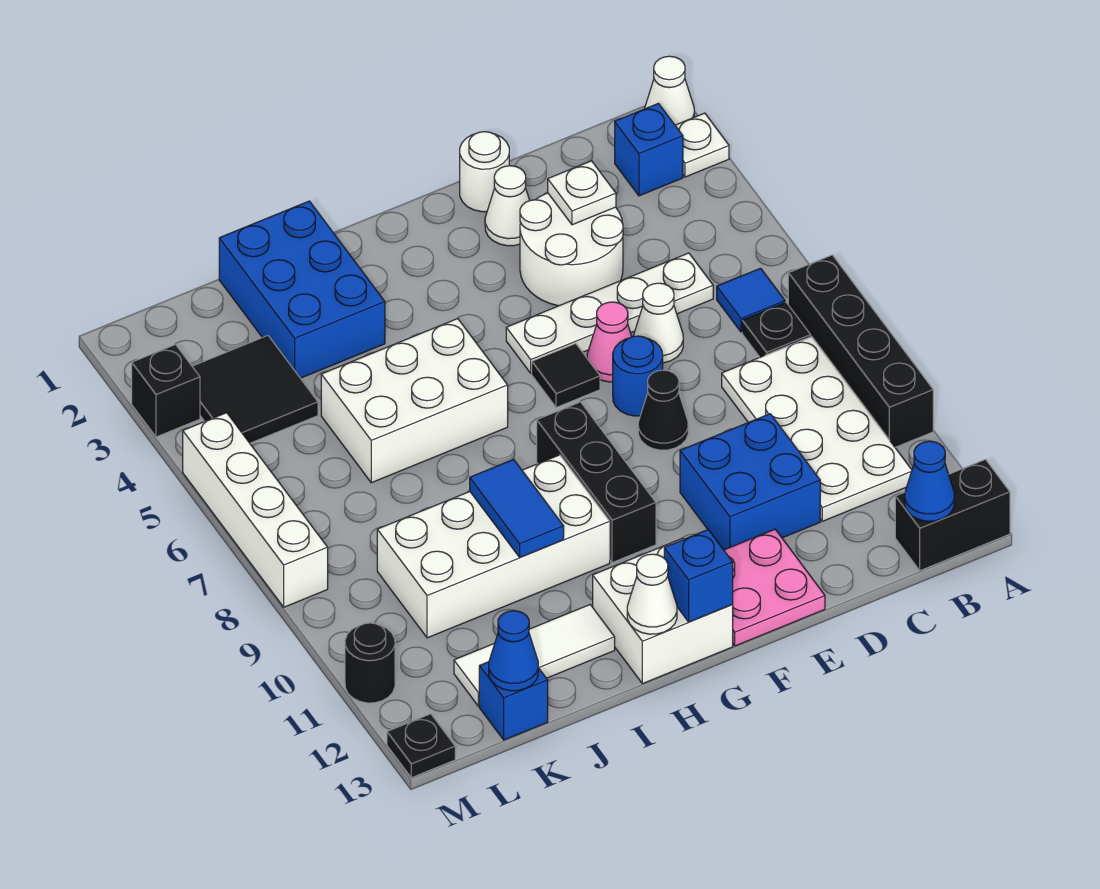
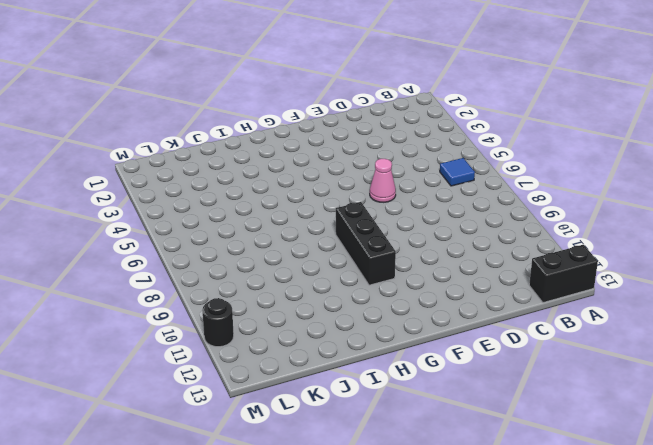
none -> white cone A1 level 1
none -> white plate A2 level 1
none -> black brick A7:A10 level 1
none -> blue brick B2 level 1

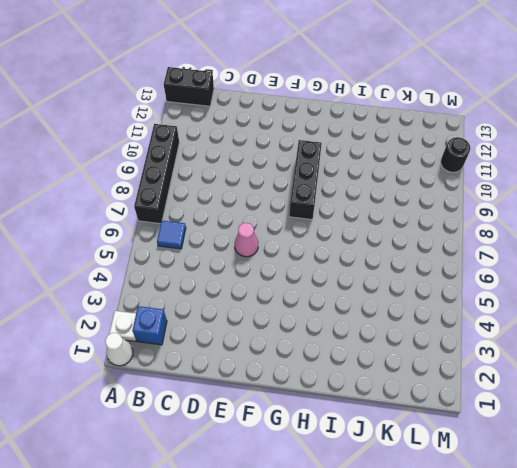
none -> black plate B7 level 1
none -> white plate B8:C11 level 1
none -> white plate C5:F5 level 1
none -> white round brick D3:E4 level 1

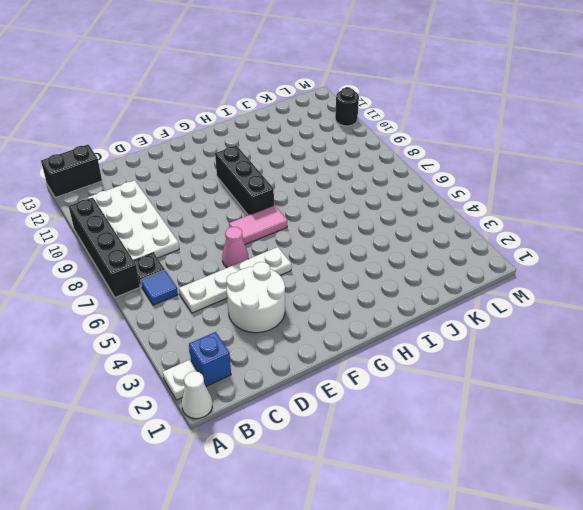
pink tile F7:G7 level 1 -> none
none -> white cone D6 level 1
none -> blue brick D10:E11 level 1
none -> white round brick E1 level 1
none -> white cone E2 level 1

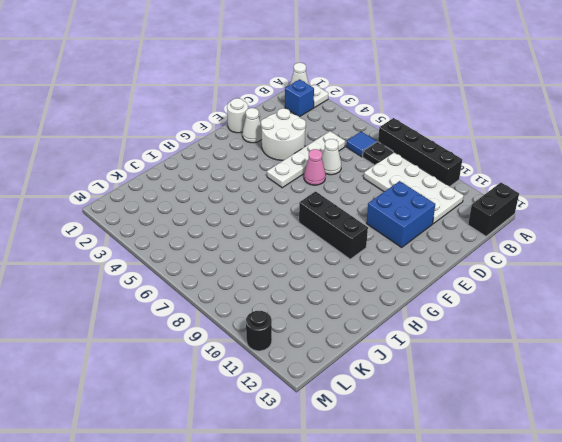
none -> blue round brick E7 level 1
none -> black cone E8 level 1
none -> pink plate E12:F13 level 1
none -> black tile F6 level 1

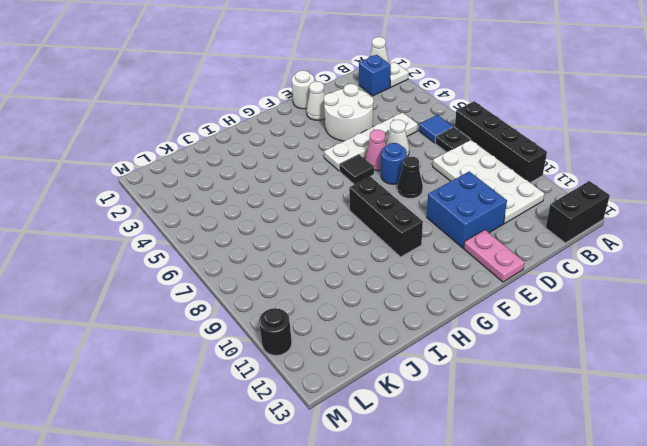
pink plate E12:E13 level 1 -> pink plate E12:F13 level 1
none -> white brick G12:H13 level 1
none -> white brick H5:J6 level 1
none -> white brick H9:K10 level 1
none -> blue brick I1:J3 level 1

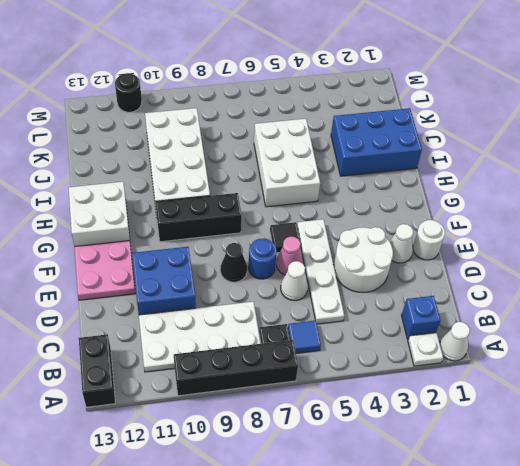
none -> white tile I12:K12 level 1
none -> black tile K3:L4 level 1
none -> blue brick K13 level 1
none -> black brick M3 level 1

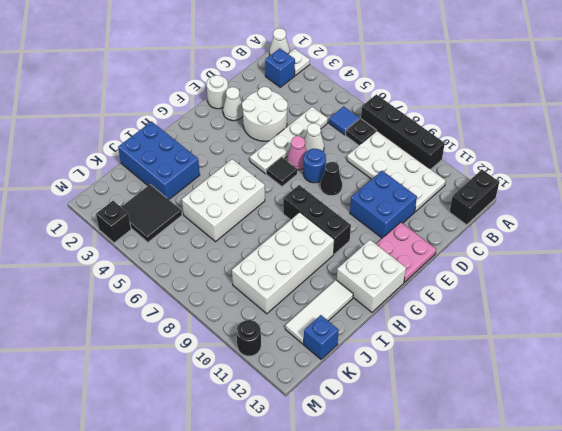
none -> white brick M5:M8 level 1
none -> black plate M13 level 1
none -> blue cone B13 level 2
none -> white plate D3 level 2

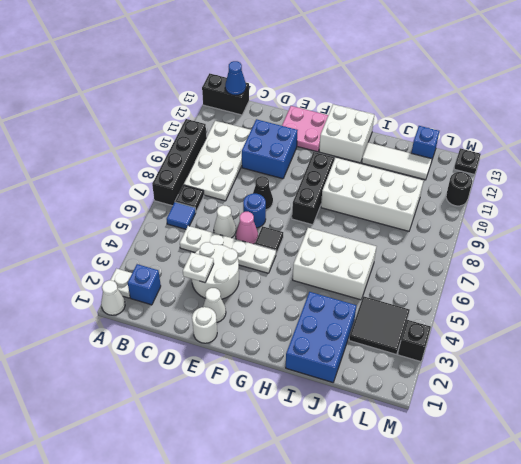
none -> white brick M5:M8 level 1
none -> blue brick G13 level 2
none -> white cone H13 level 2
none -> blue tile I9:I10 level 2

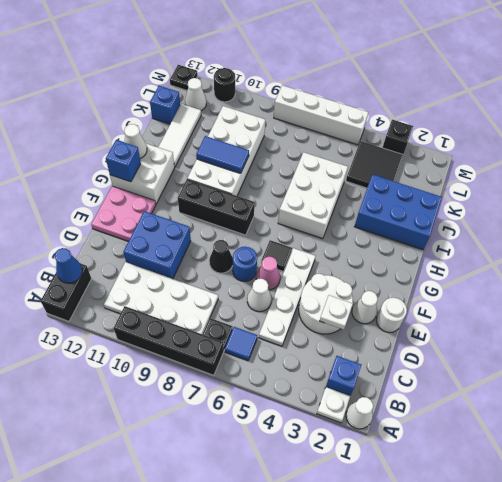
white cone L12 level 1 -> none
none -> blue cone K13 level 2

